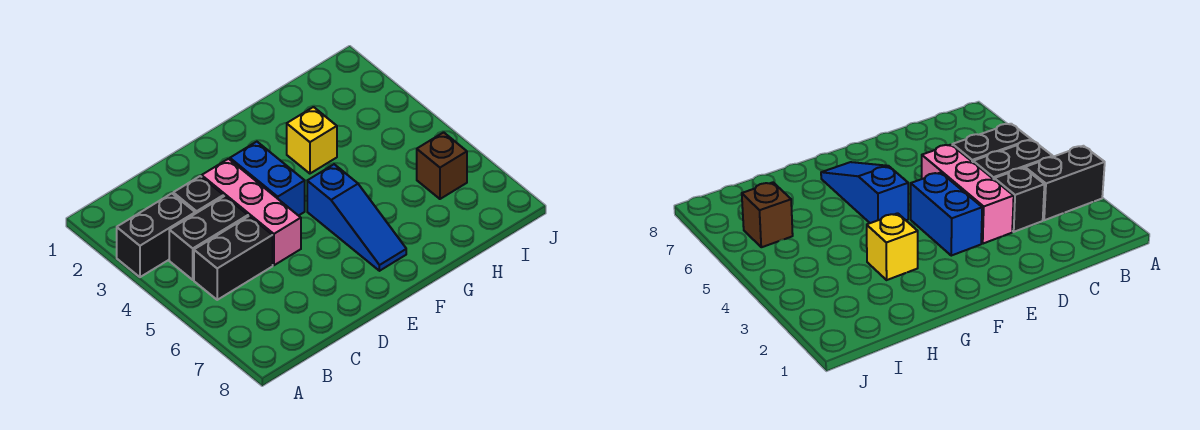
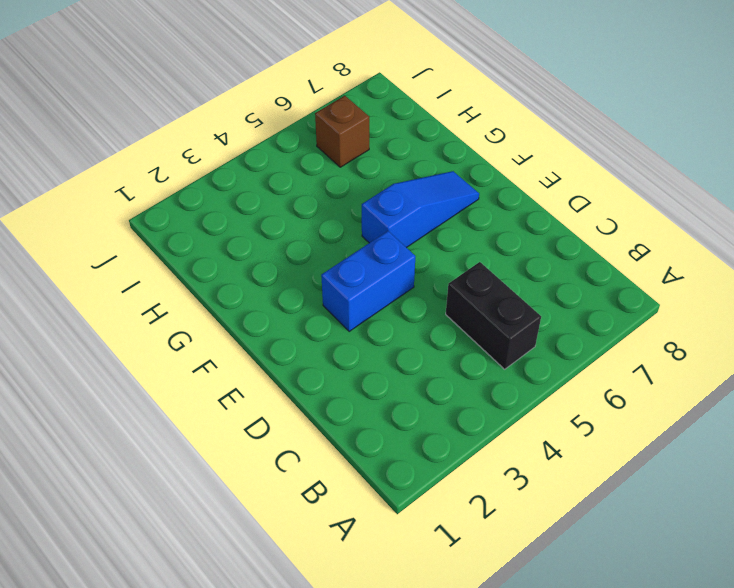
none -> black brick A3:B3 level 1
none -> black brick B4:C4 level 1

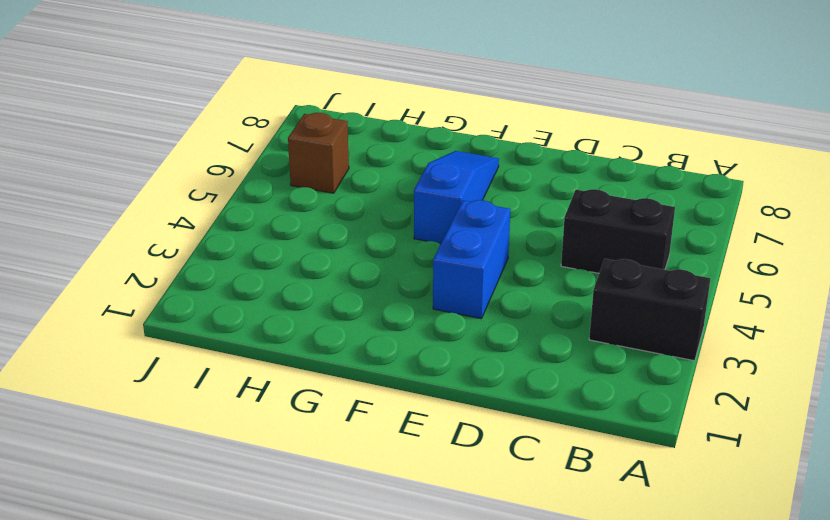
none -> black brick B4:C4 level 1
none -> black brick C3 level 1

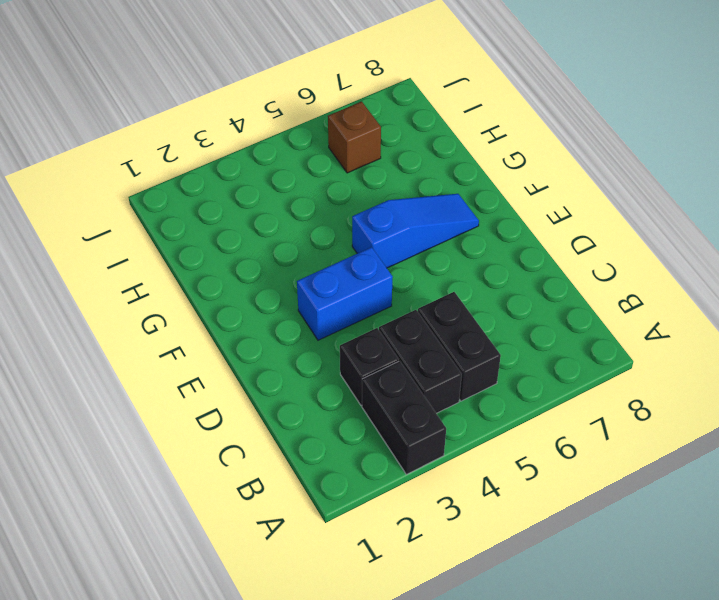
none -> pink brick D3:D5 level 1
none -> yellow brick G3 level 1

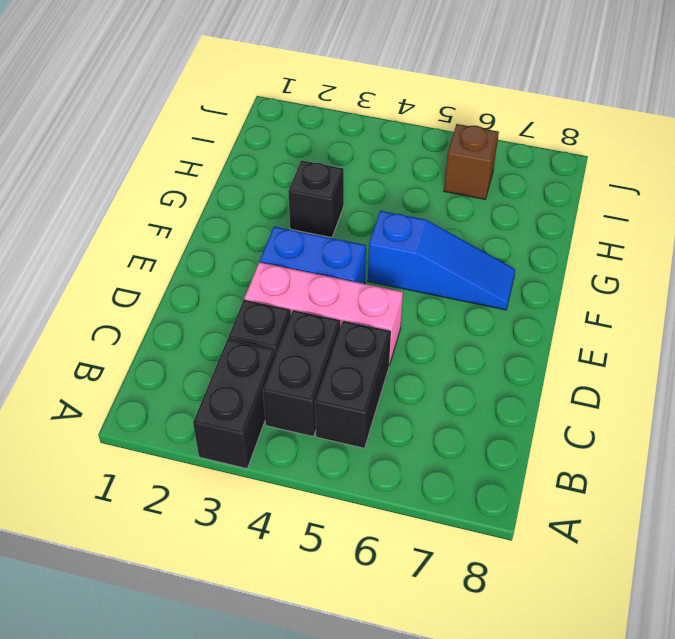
black brick G3 level 1 -> yellow brick G3 level 1

